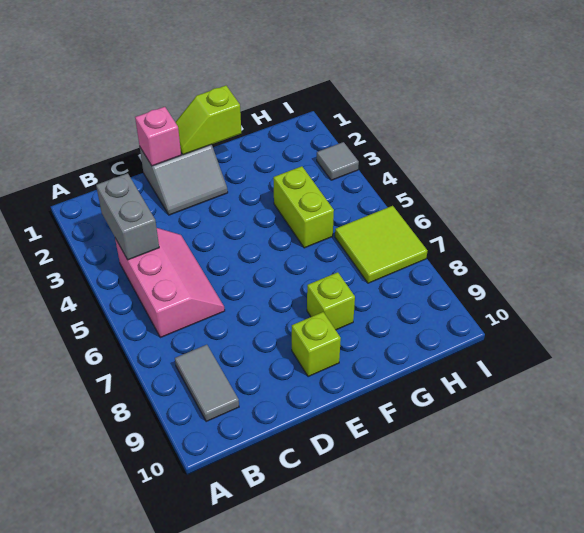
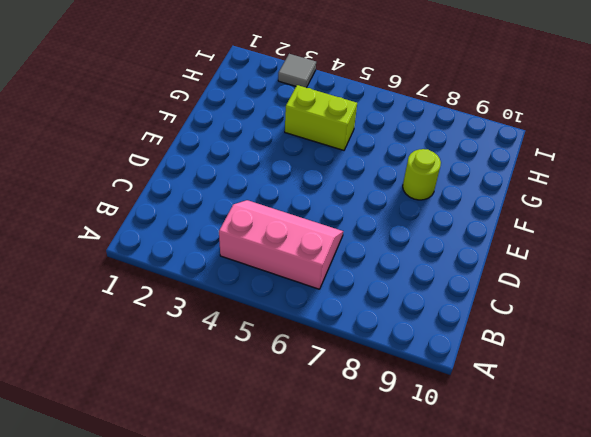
lime round brick F8 level 1 -> lime brick F8 level 1
none -> grey tile B8:B9 level 1
none -> grey slope D1:E2 level 1 top 1

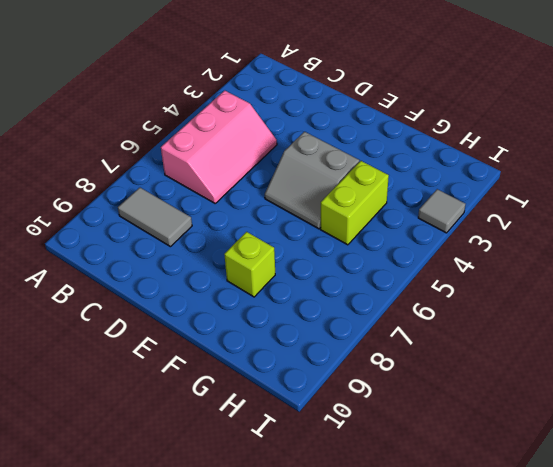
grey tile B8:C8 level 1 -> grey tile B8:B9 level 1
grey slope E4:F5 level 1 top 4 -> grey slope D1:E2 level 1 top 1
none -> lime brick E9 level 1
none -> lime tile H6:I7 level 1

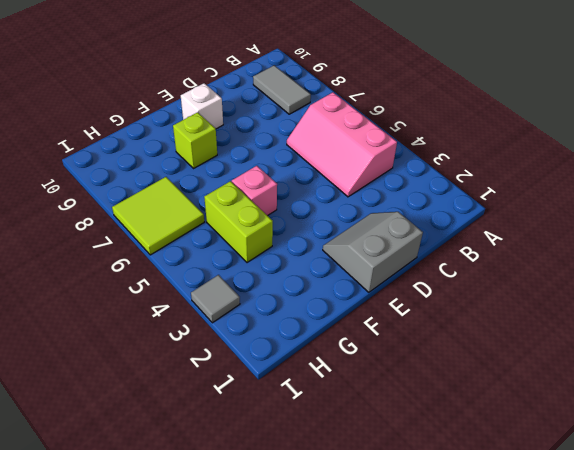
white brick E9 level 1 -> lime brick E9 level 1
pink brick F5 level 1 -> pink brick D1 level 2
none -> grey brick B3:B4 level 2
none -> lime slope E1:F1 level 2 top F

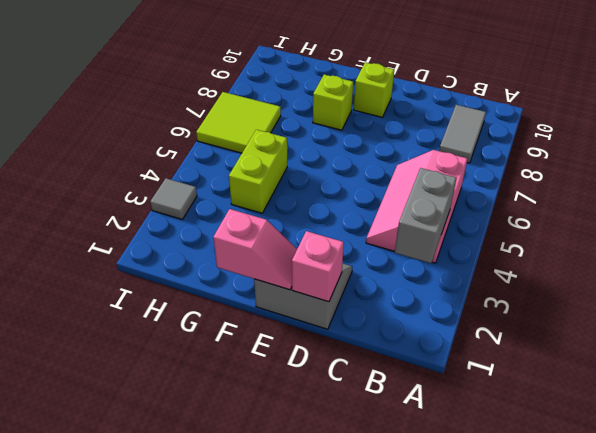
pink slope E1:F1 level 2 top F -> lime slope E1:F1 level 2 top F

